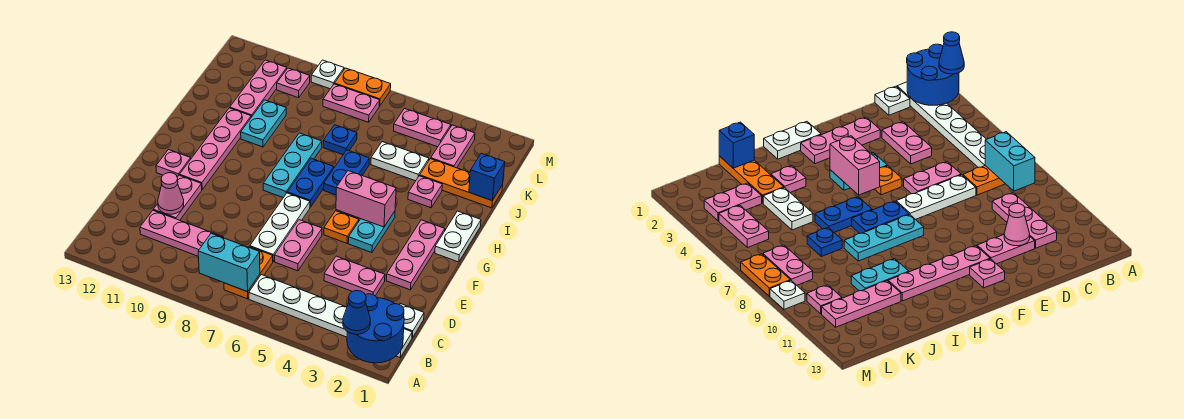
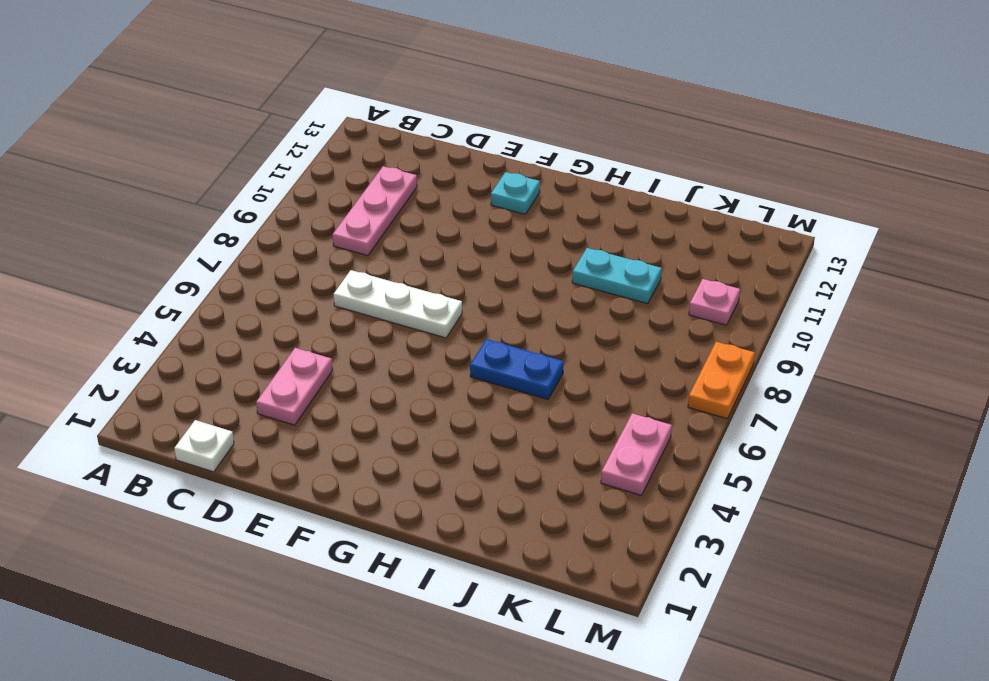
cyan plate F12 level 1 -> pink plate F12 level 1
none -> white plate B1:B6 level 1
none -> orange plate B7:C7 level 1
none -> pink plate D6:E6 level 1
none -> pink plate D11:E11 level 1

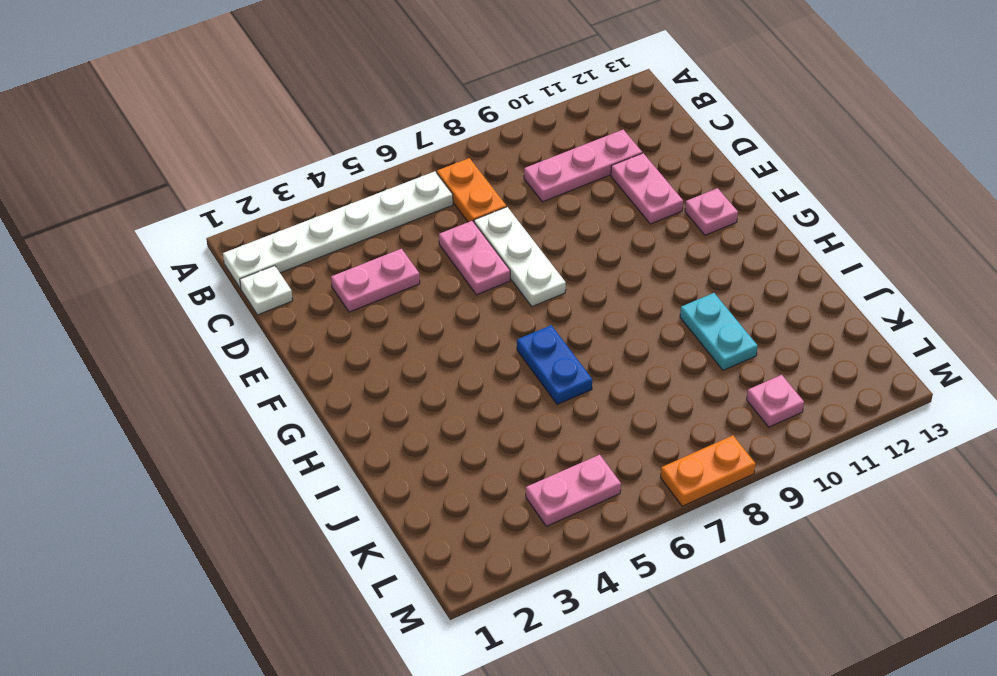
none -> pink plate E2:G2 level 1
none -> cyan plate F4:G4 level 1
none -> orange plate F5 level 1
none -> pink plate F11:I11 level 1

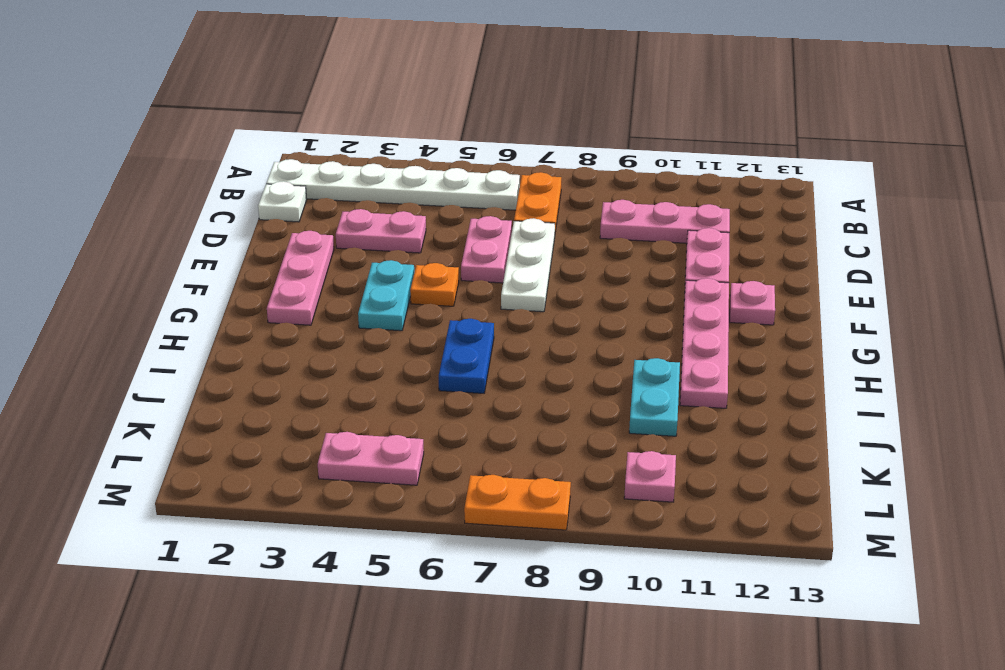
none -> white plate G1:H1 level 1
none -> blue plate G7:H7 level 1
none -> cyan plate G8:I8 level 1
none -> pink plate I3 level 1

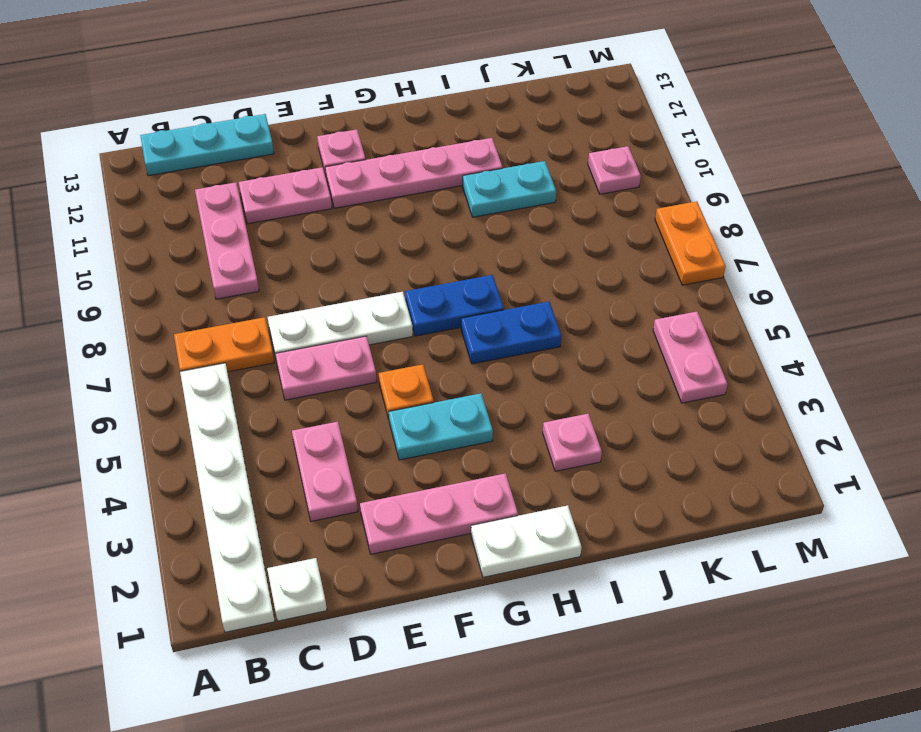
cyan plate B13:D13 level 1 -> cyan plate G8:I8 level 1
none -> orange plate J1:J3 level 1
none -> white plate J4:J5 level 1
none -> blue plate J7 level 1
none -> pink plate J11:L11 level 1

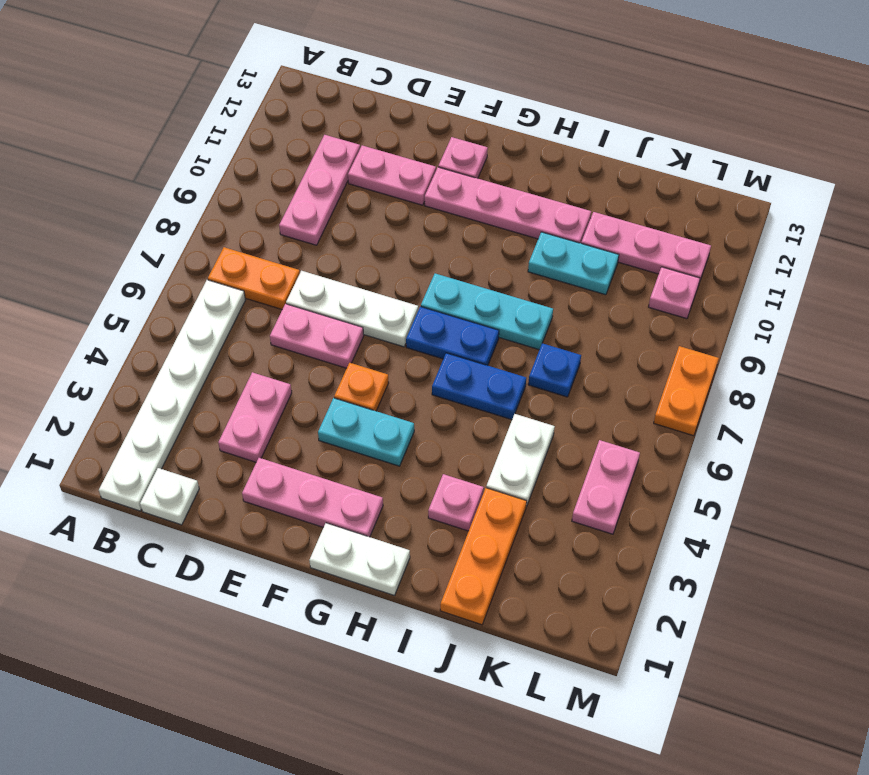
none -> pink plate K3:L3 level 1
none -> pink plate L7:L8 level 1
none -> white plate M9 level 1
none -> blue round brick A1:B2 level 2

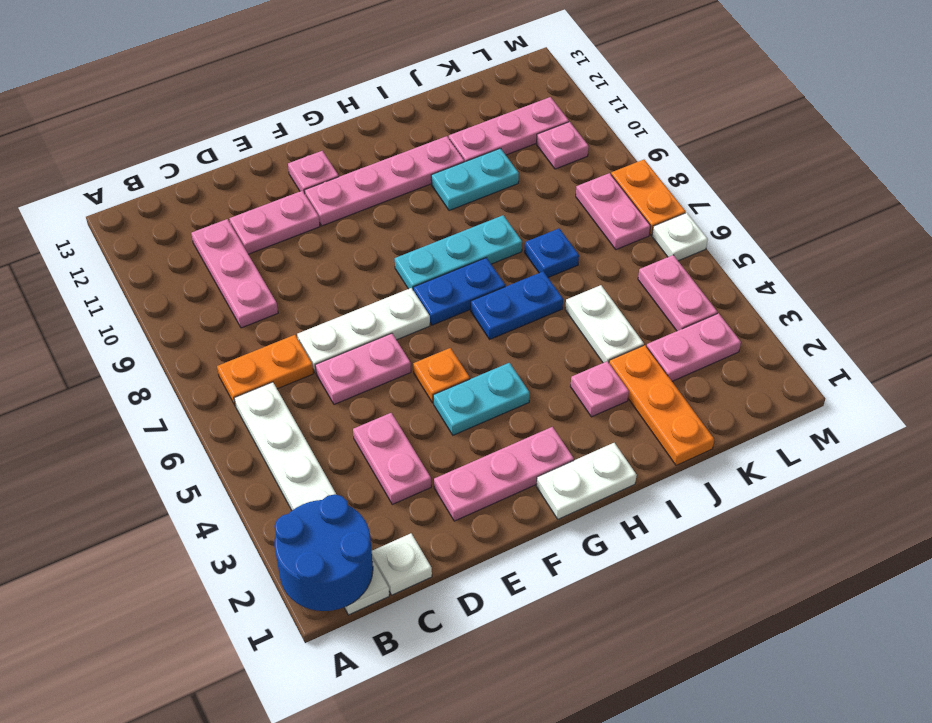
white plate M6 level 1 -> white plate M9 level 1
none -> cyan brick B7:B8 level 2
none -> pink cone D11 level 2
none -> pink brick G4:G5 level 2
none -> blue brick J1 level 2

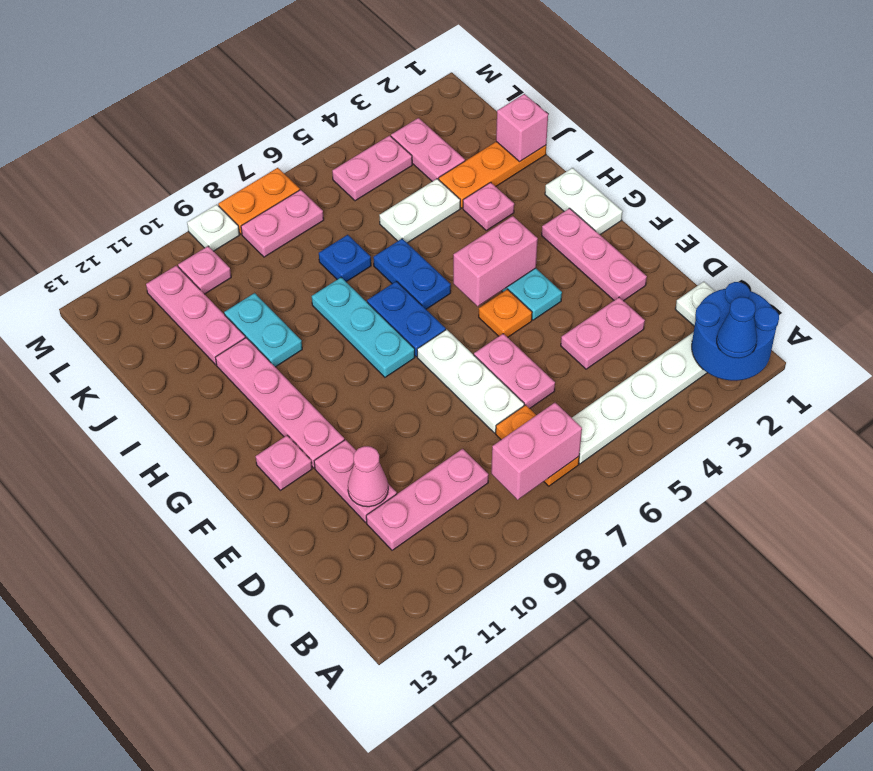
pink brick B7:B8 level 2 -> cyan brick B7:B8 level 2
pink brick J1 level 2 -> blue brick J1 level 2

